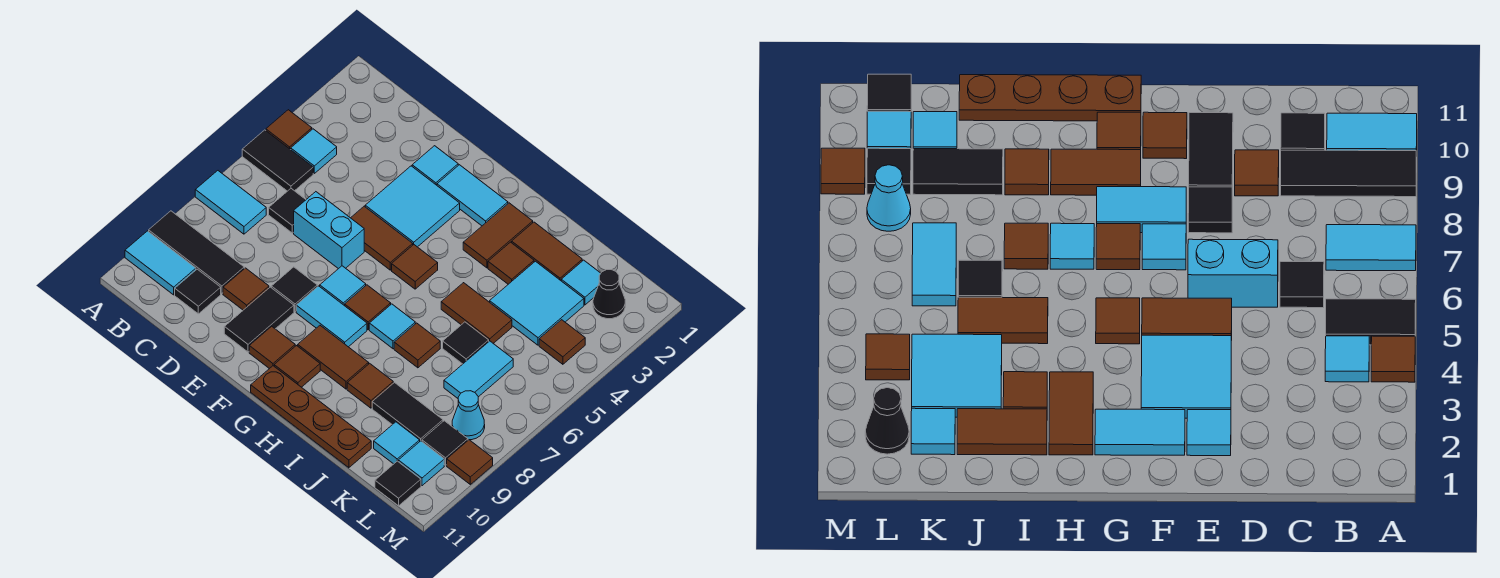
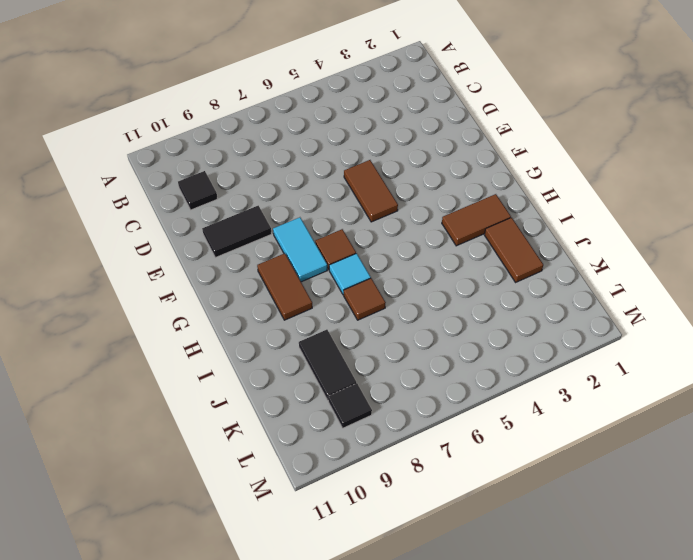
none -> brown tile A4 level 1
none -> black tile A5:B5 level 1
none -> cyan tile A7:B7 level 1
none -> black tile A9:C9 level 1

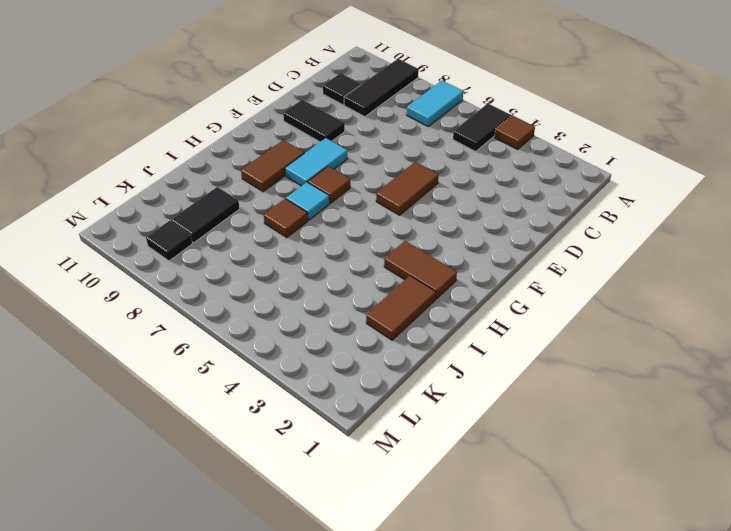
none -> cyan tile A10:B10 level 1
none -> cyan tile B4 level 1
none -> black tile C6 level 1
none -> cyan brick D6:E6 level 1

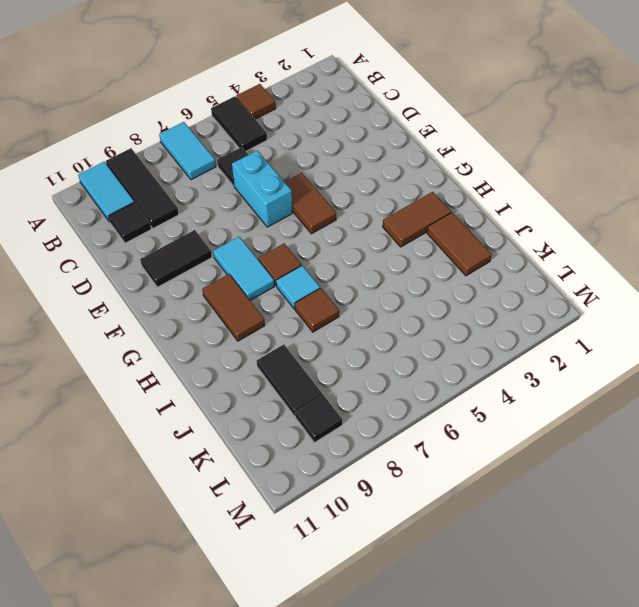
none -> cyan tile B4 level 1
none -> brown tile D9 level 1
none -> cyan tile E2 level 1
none -> cyan tile E3:F4 level 1

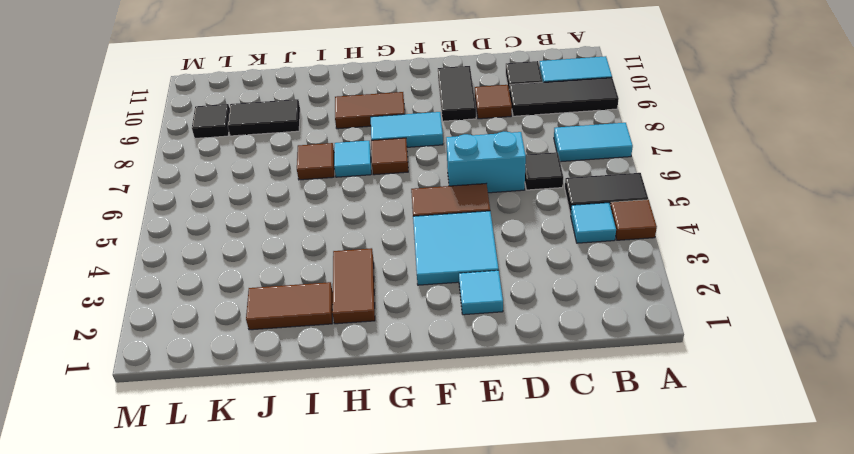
none -> black tile E8 level 1
none -> cyan tile F2:G2 level 1
none -> cyan tile F7 level 1
none -> brown tile F10 level 1

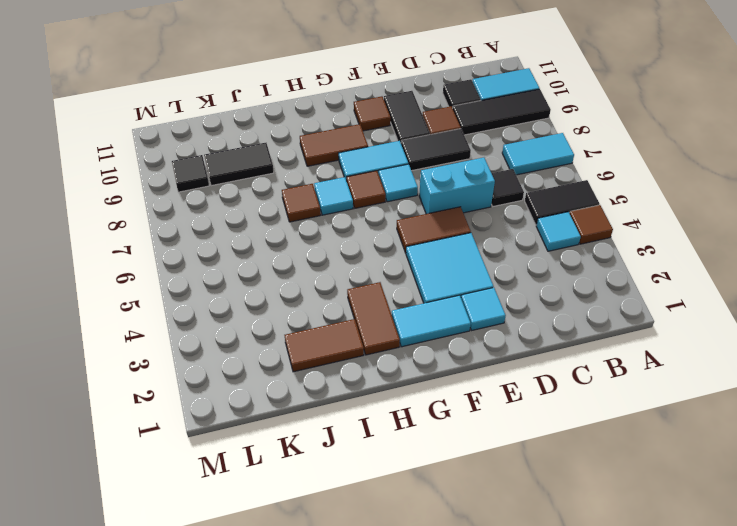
black tile D8:E8 level 1 -> black tile E8 level 1
none -> brown tile G5 level 1
none -> brown tile G10 level 1
none -> brown plate G11:J11 level 1
none -> brown tile I3 level 1

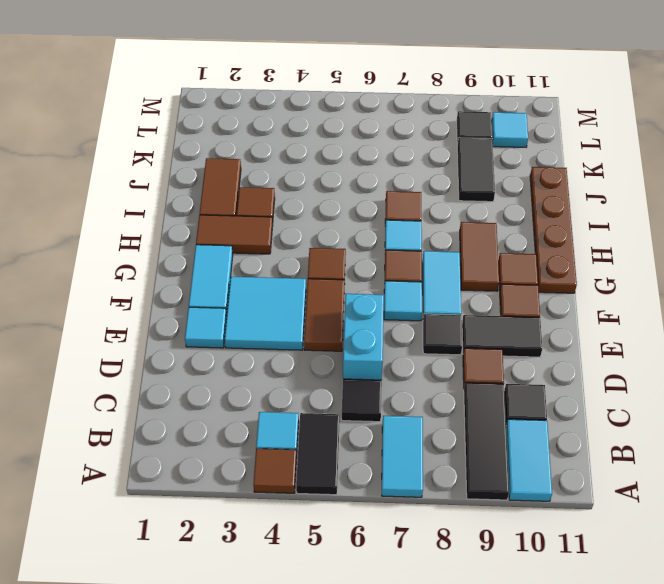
none -> brown tile I5:J5 level 1
none -> brown tile I9 level 1
none -> cyan tile J3:K4 level 1
none -> black tile J6 level 1

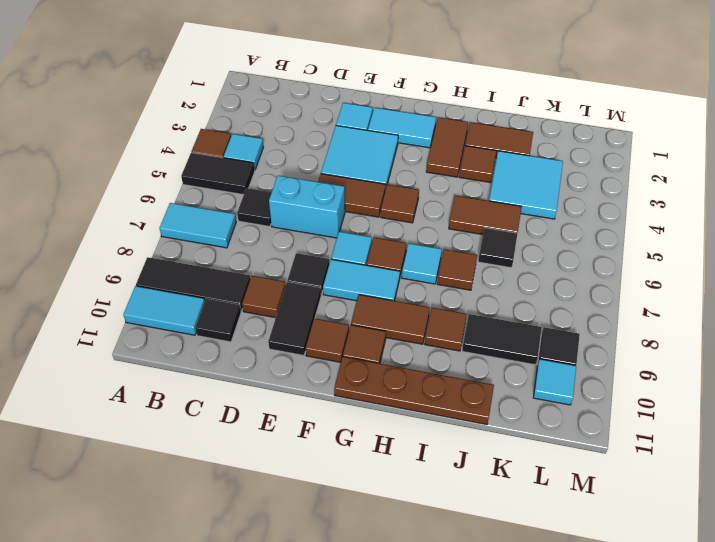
none -> cyan tile K2 level 1
none -> cyan tile K6:K7 level 1
none -> cyan tile K10 level 1
none -> black cone L2 level 1

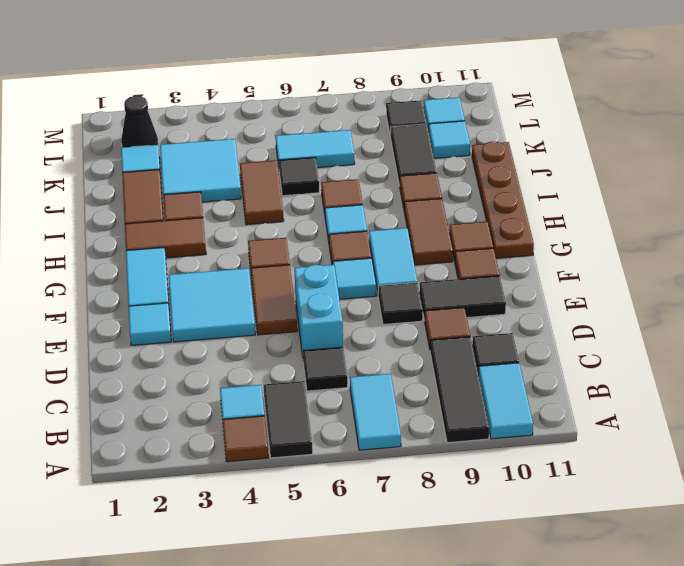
none -> brown tile L4 level 1
none -> cyan cone L8 level 1
none -> black tile L11 level 1
none -> brown tile M9 level 1

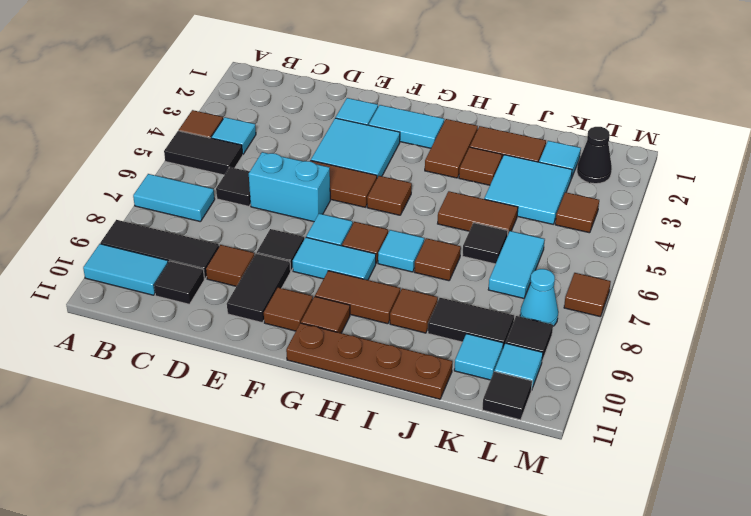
brown tile M7 level 1 -> brown tile M9 level 1

